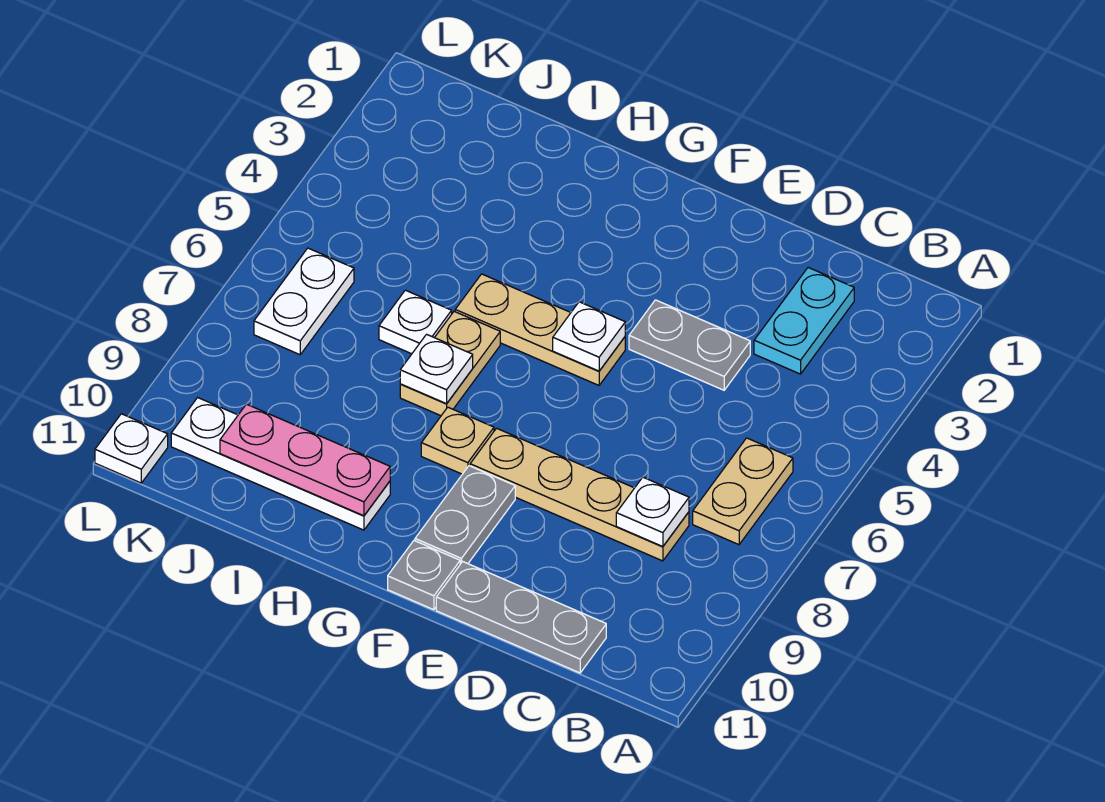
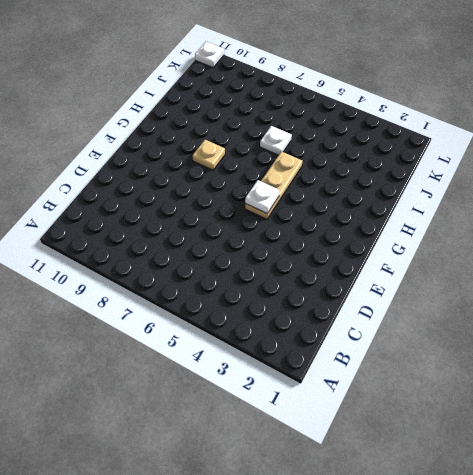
none -> tan plate B6:B7 level 1
none -> cyan plate C2:C3 level 1
none -> tan plate C8:F8 level 1

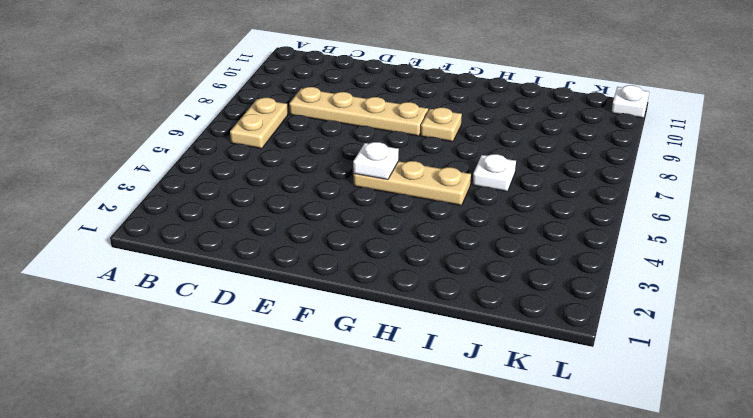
none -> cyan plate C2:C3 level 1
none -> grey plate C11:E11 level 1
none -> grey plate D4:E4 level 1

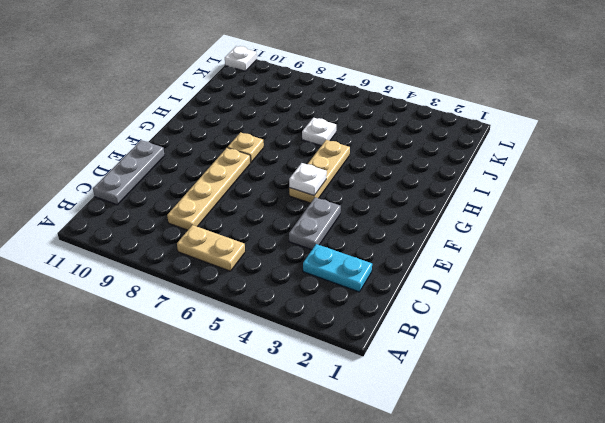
none -> grey plate F9:F10 level 1
none -> grey plate F11 level 1
none -> tan plate H6:H7 level 1

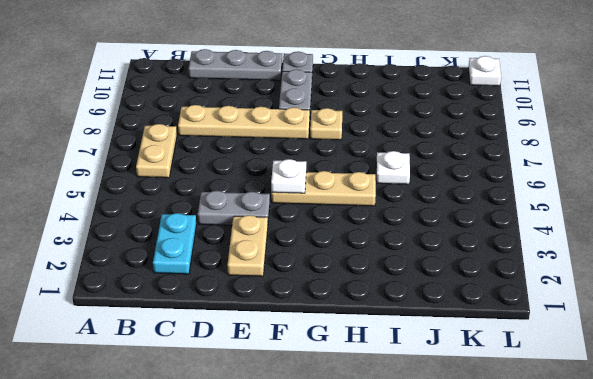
tan plate E2:E3 level 1 -> tan plate H6:H7 level 1
none -> white plate H10:K10 level 1
none -> white plate K6:K7 level 1
none -> white plate C8 level 2

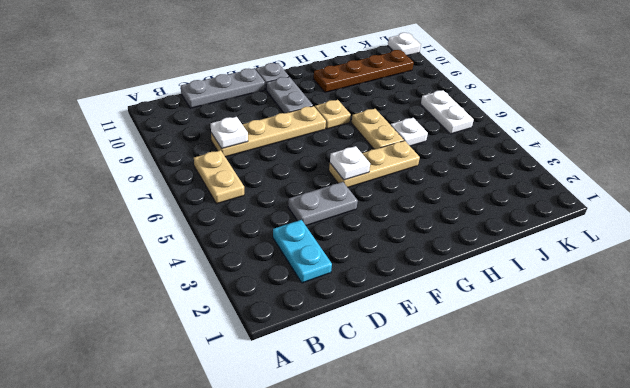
brown plate H10:K10 level 1 -> white plate H10:K10 level 1
none -> white plate H7 level 2
none -> pink plate H10:J10 level 2

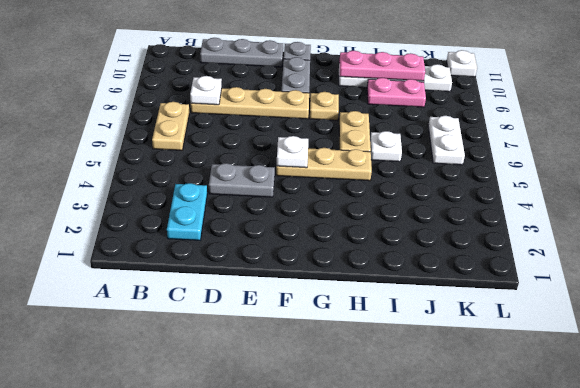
pink plate I9:J9 level 1 -> none
none -> white plate H7 level 2

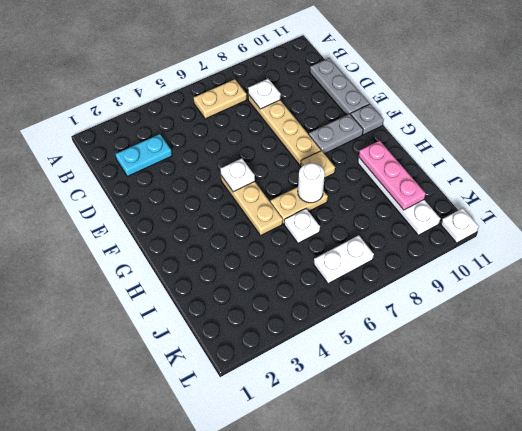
white round brick H7 level 2 -> white plate H7 level 2
none -> grey plate D4:E4 level 1

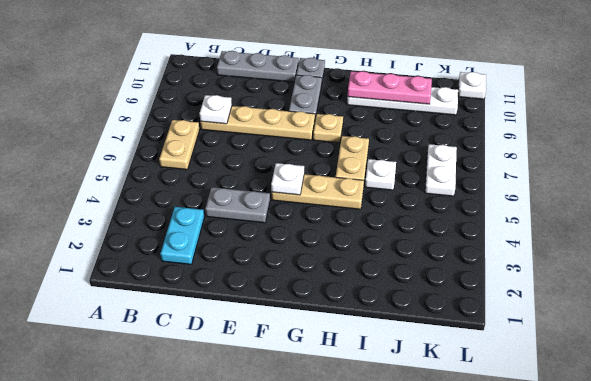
none -> white plate H7 level 2

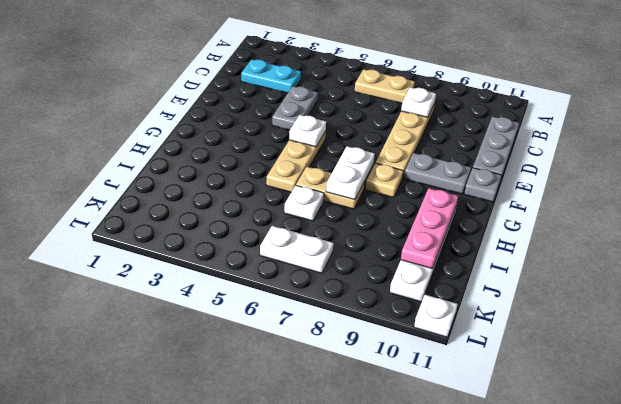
white plate G7:H7 level 2 -> white plate H7 level 2

